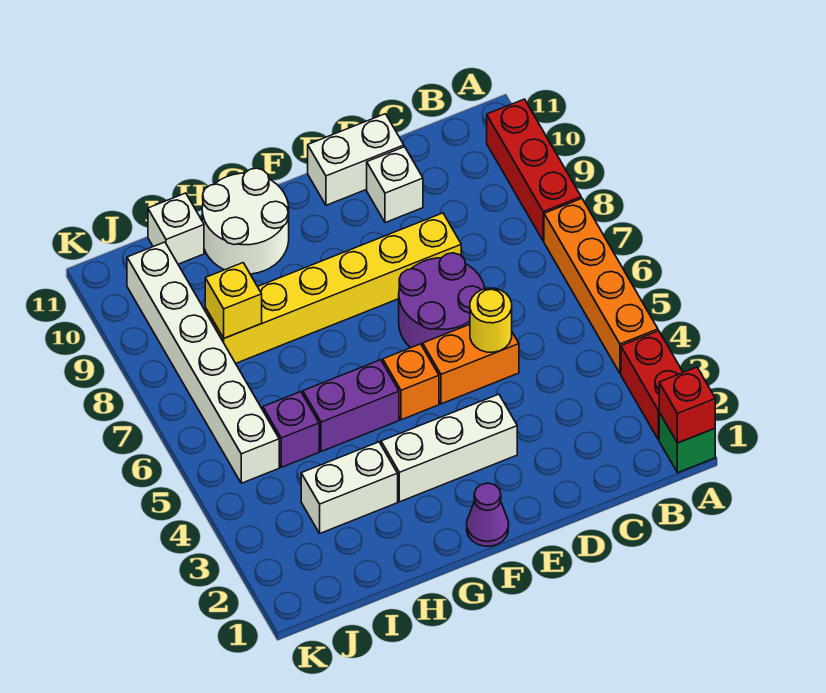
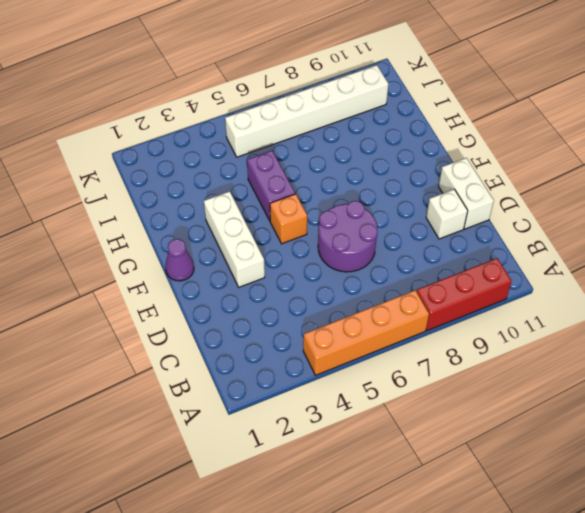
none -> green brick A1 level 1
none -> red brick A2:A3 level 1
none -> orange brick D5:E5 level 1

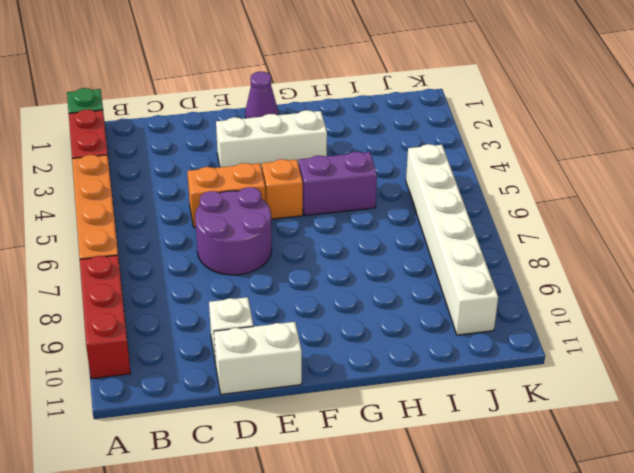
none -> yellow brick D8:I8 level 1
none -> white round brick G10:H11 level 1
none -> white brick H3:I3 level 1

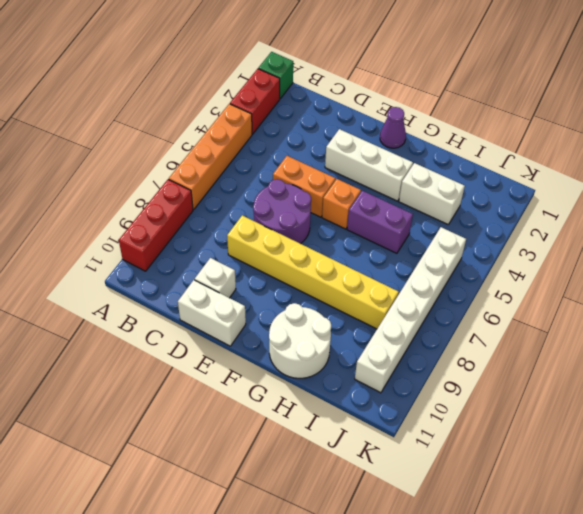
none -> purple brick I5 level 1
none -> white brick I11 level 1
none -> red brick A1 level 2

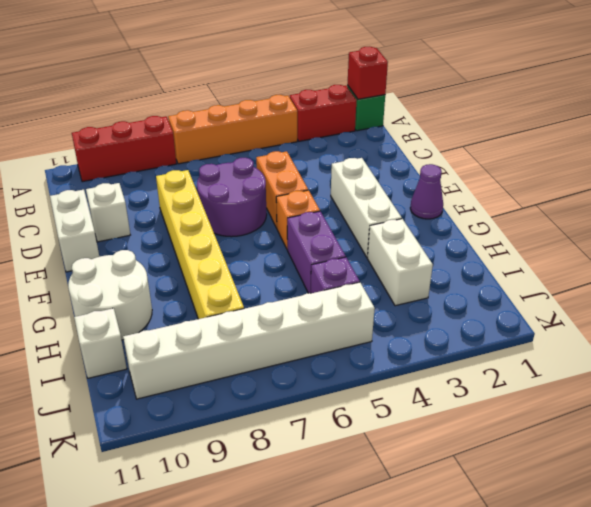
none -> yellow round brick D5 level 2
none -> yellow brick I8 level 2

